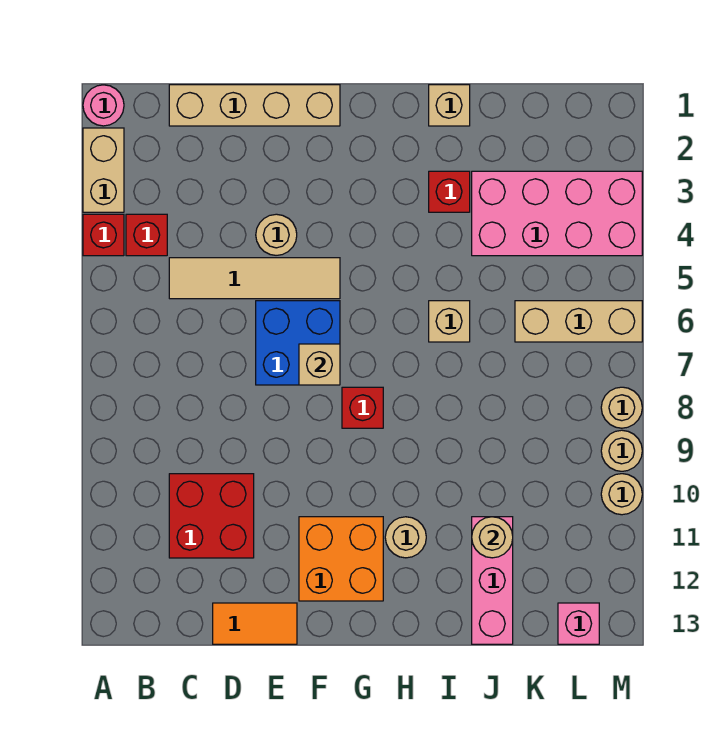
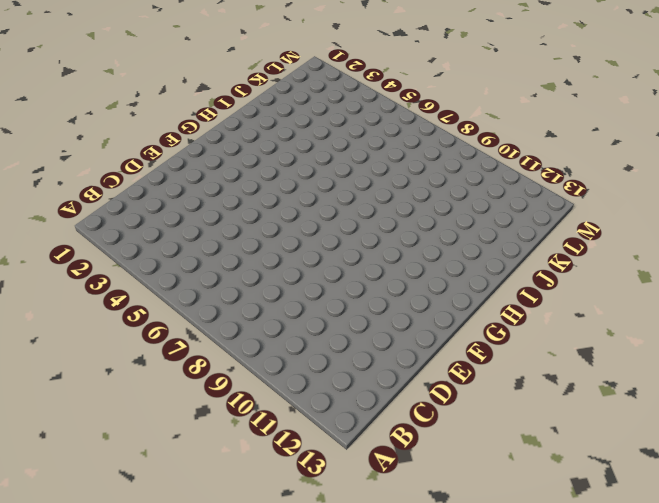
none -> pink round brick A1 level 1
none -> tan brick A2:A3 level 1
none -> red brick A4 level 1

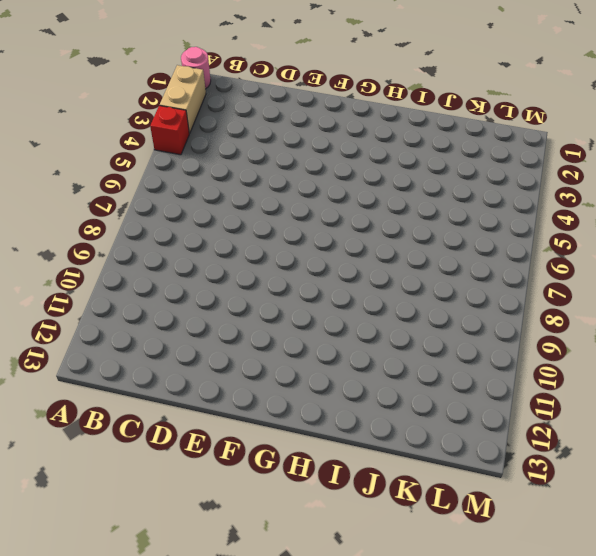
none -> red brick B4 level 1
none -> tan brick C1:F1 level 1
none -> tan tile C5:F5 level 1

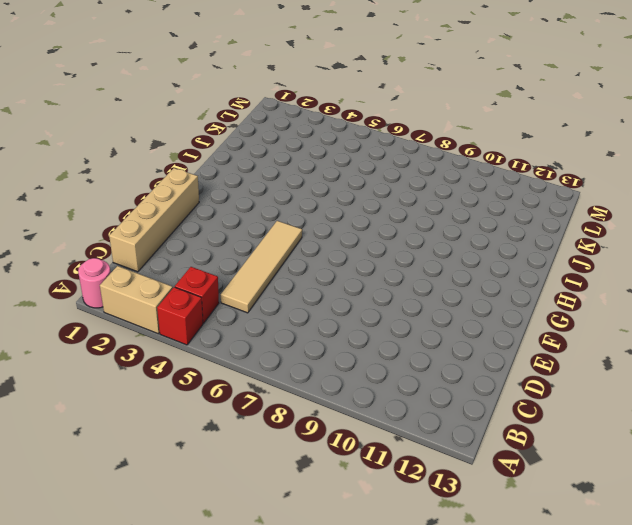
none -> red brick C10:D11 level 1
none -> orange tile D13:E13 level 1
none -> tan round brick E4 level 1

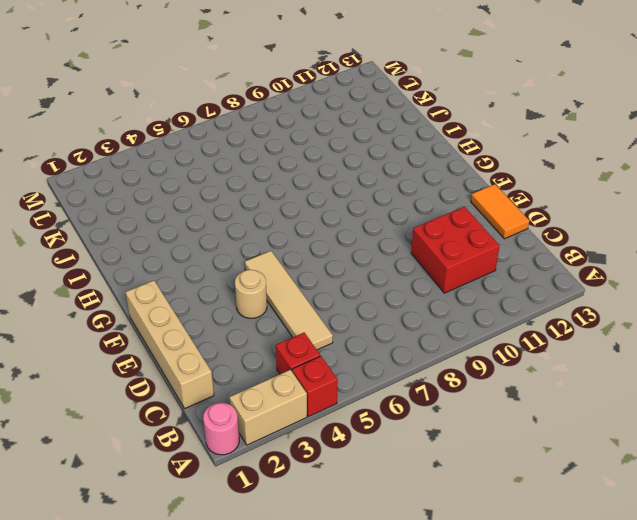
none -> blue brick E6:F7 level 1
none -> orange brick F11:G12 level 1
none -> red brick G8 level 1

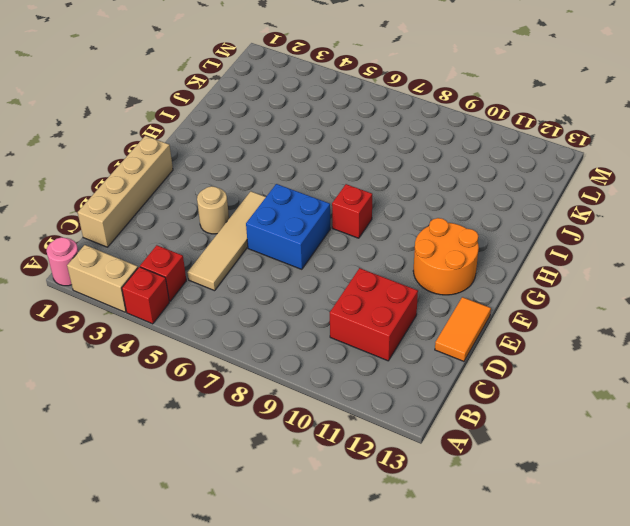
orange round brick F11:G12 level 1 -> orange brick F11:G12 level 1
none -> tan round brick H11 level 1
none -> tan brick I1 level 1
none -> red brick I3 level 1

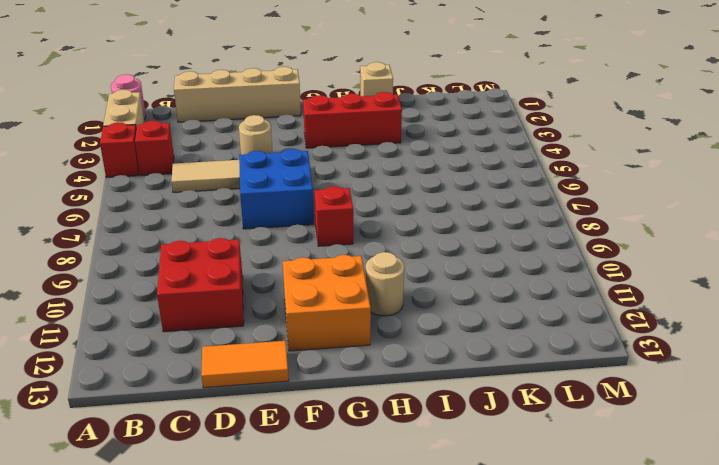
red brick G3:I3 level 1 -> red brick I3 level 1
none -> tan brick I6 level 1
none -> pink brick J3:M4 level 1
none -> pink brick J11:J13 level 1

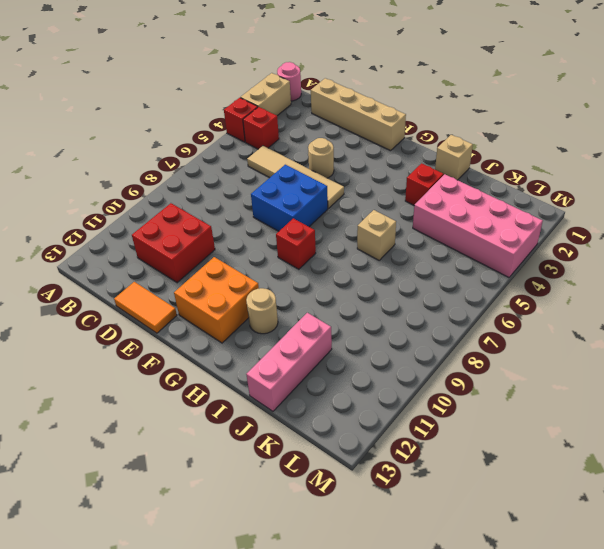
none -> tan brick K6:M6 level 1
none -> pink brick L13 level 1
none -> tan round brick M8 level 1

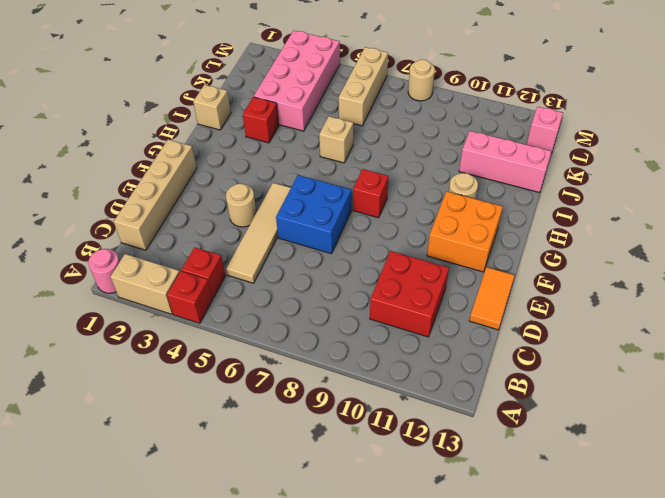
none -> tan round brick M9 level 1
none -> tan round brick M10 level 1
none -> tan brick F7 level 2

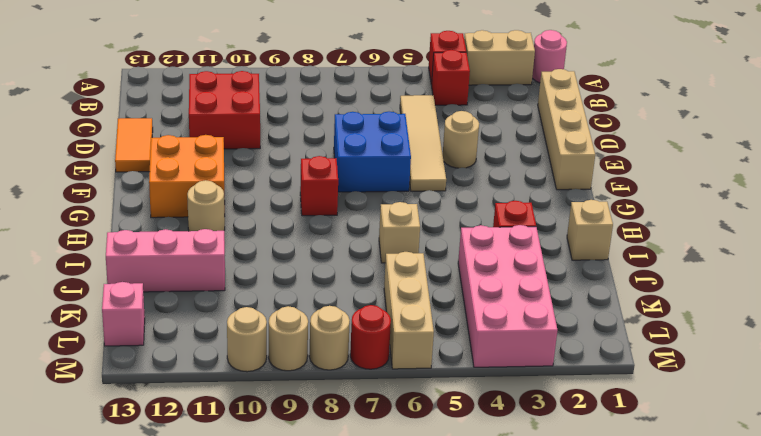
red round brick M7 level 1 -> none
none -> tan brick F7 level 2
none -> tan round brick J11 level 2

